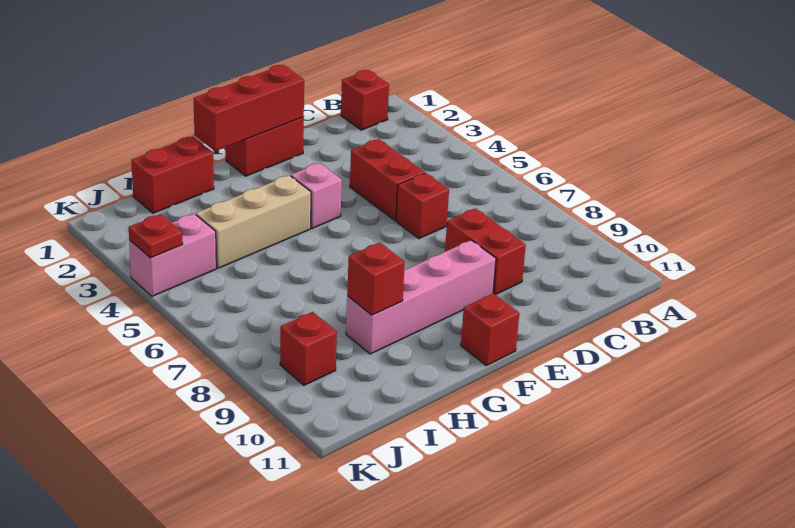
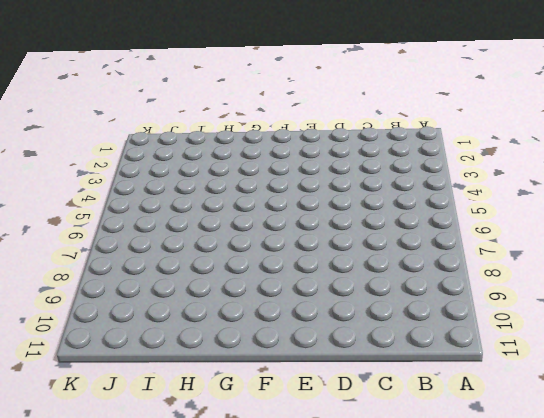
none -> red brick B1 level 1
none -> red brick D4:D5 level 1
none -> red brick D6 level 1

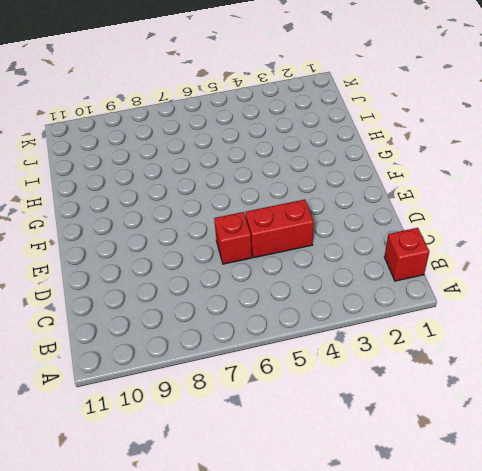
none -> red brick D8:D9 level 1
none -> red brick E1:F1 level 1
none -> pink brick E9:H9 level 1

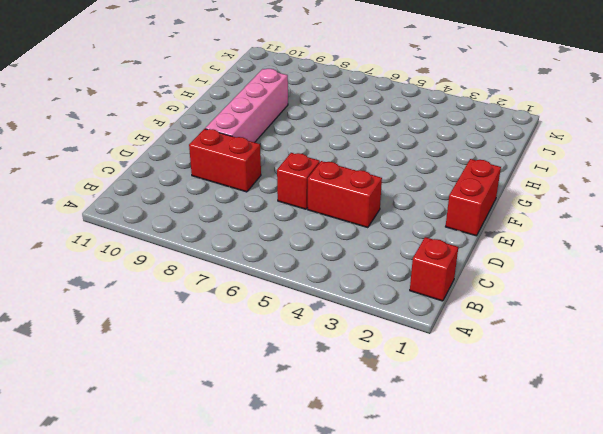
none -> pink brick F4 level 1
none -> red brick F11 level 1
none -> tan brick G4:I4 level 1

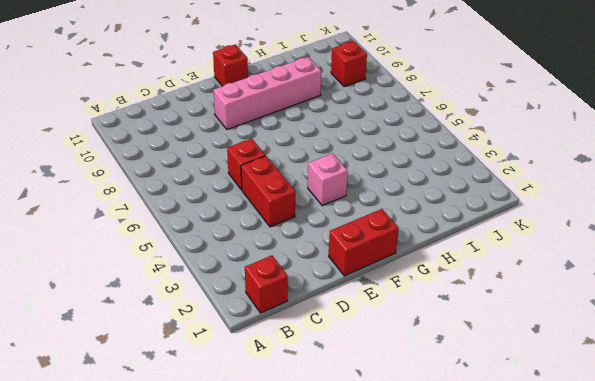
none -> red brick D8:D9 level 1
none -> tan brick G4:I4 level 1
none -> red brick H1:I1 level 1

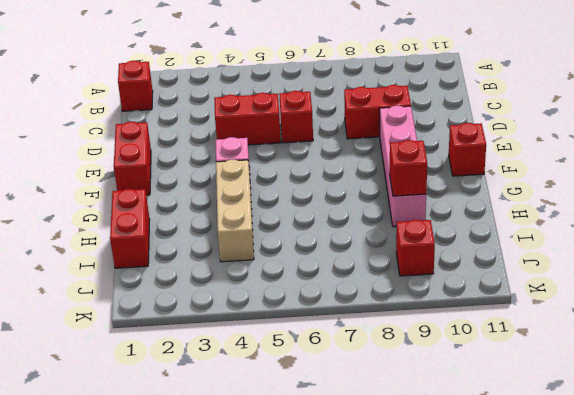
none -> pink brick J4:K4 level 1
none -> red brick E1:G1 level 2
none -> red plate K4 level 2

